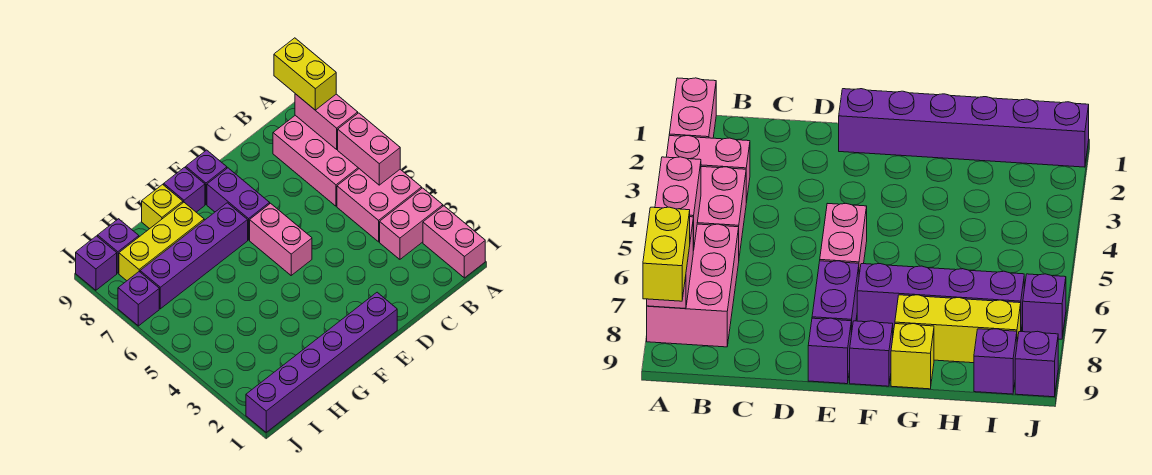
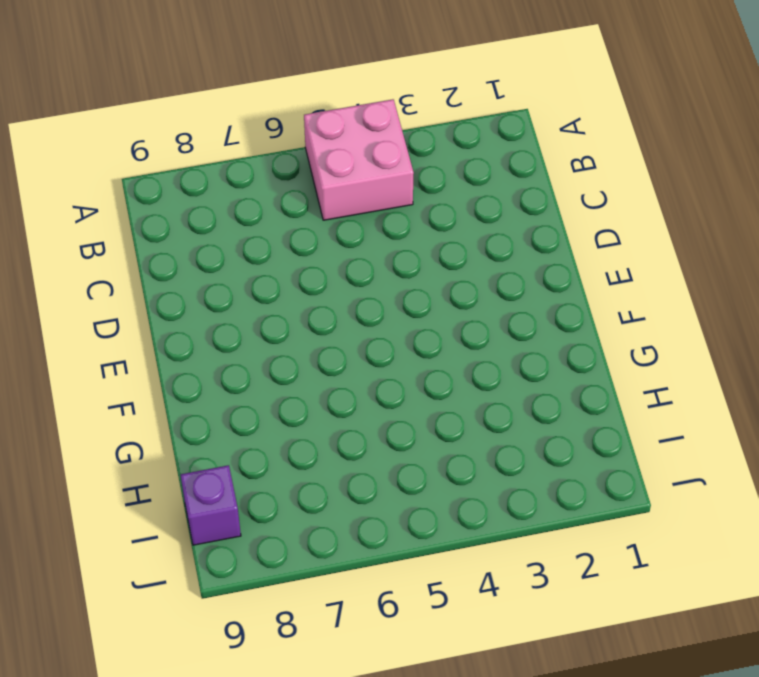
none -> pink brick A1:A2 level 1
none -> pink brick A3:B3 level 1
none -> pink brick A6:B8 level 1

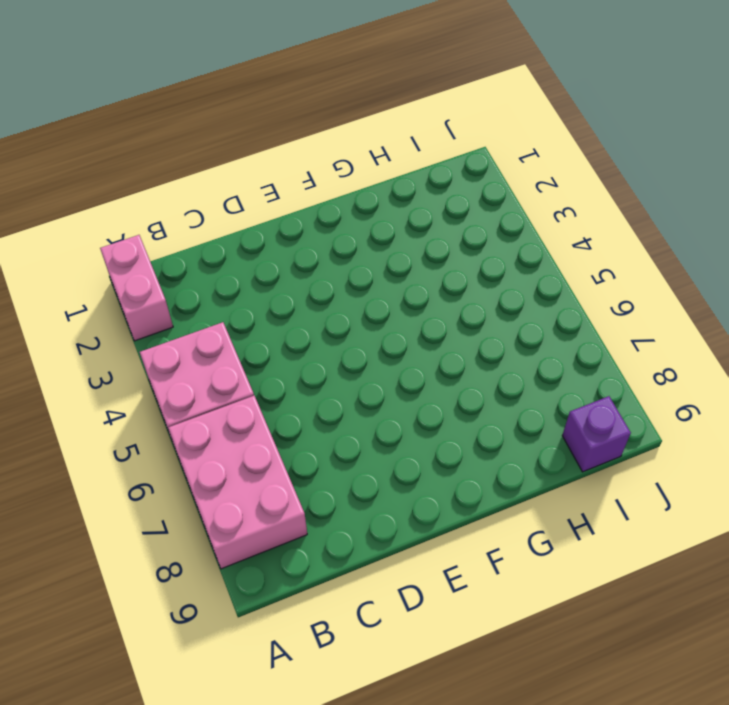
none -> pink brick A3:B3 level 1
none -> purple brick E1:J1 level 1
none -> pink brick E5:E6 level 1

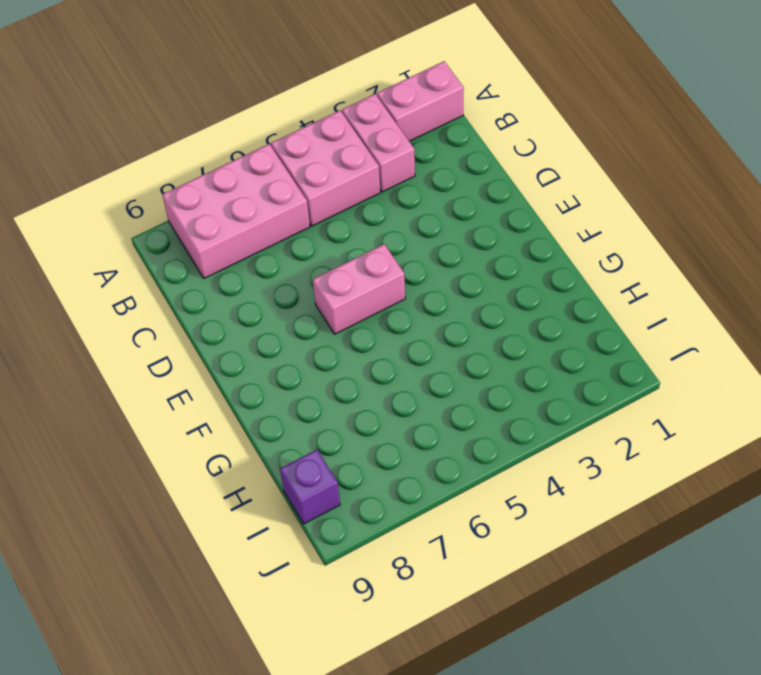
none -> purple brick E1:J1 level 1
none -> purple brick E7:E8 level 1
none -> purple brick E9 level 1

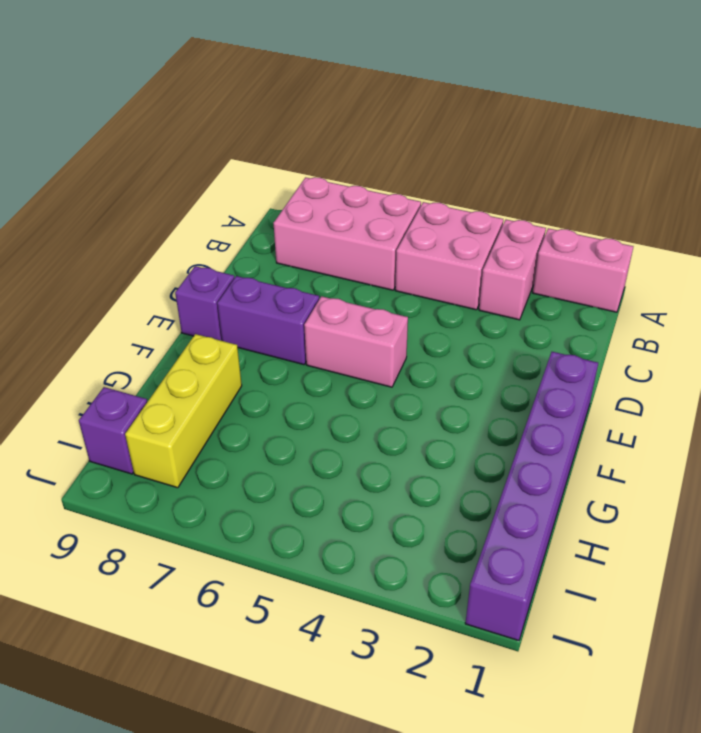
none -> purple brick F7:I7 level 1
none -> purple brick F9 level 1
none -> yellow brick G9 level 1

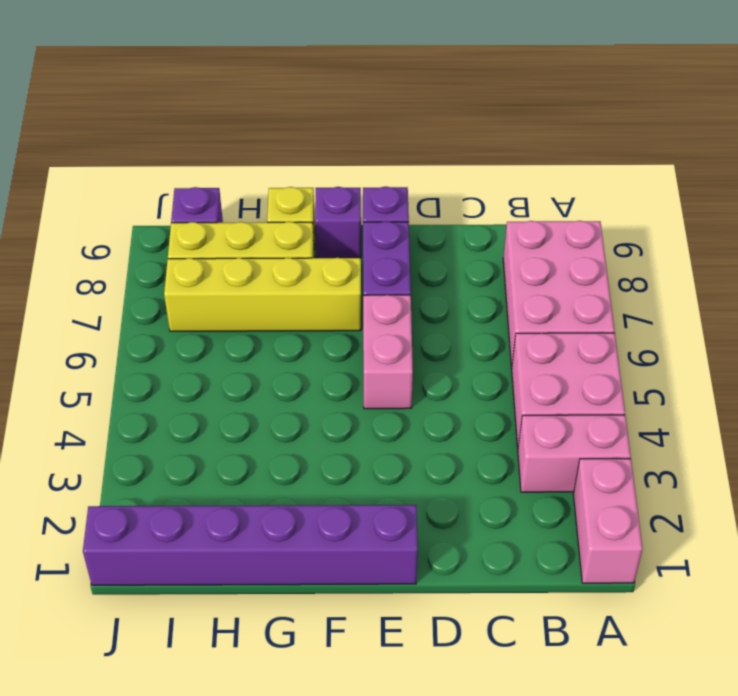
yellow brick F7:I7 level 1 -> purple brick F7:I7 level 1
none -> purple brick J7 level 1
none -> purple brick J9 level 1
none -> pink brick A5:A6 level 2

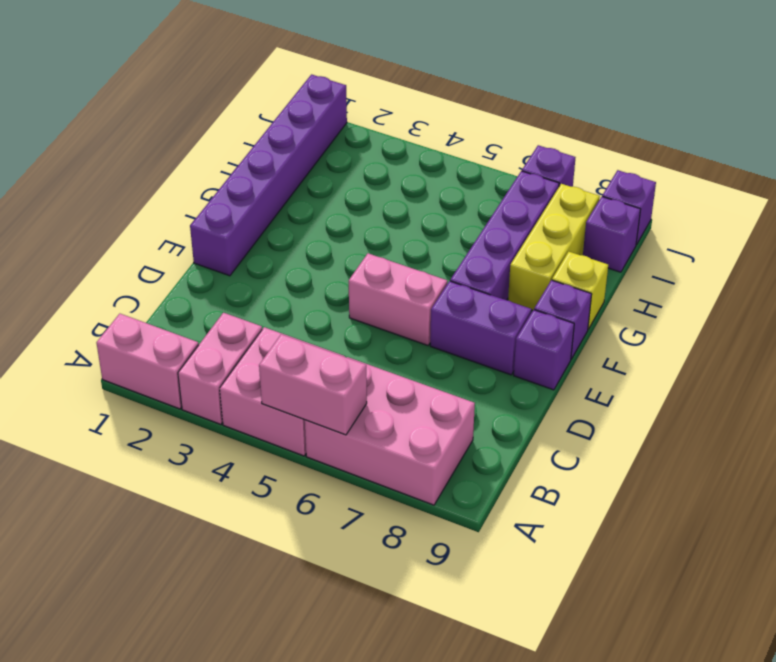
none -> pink brick A7:A8 level 2
none -> yellow brick A8:A9 level 3

